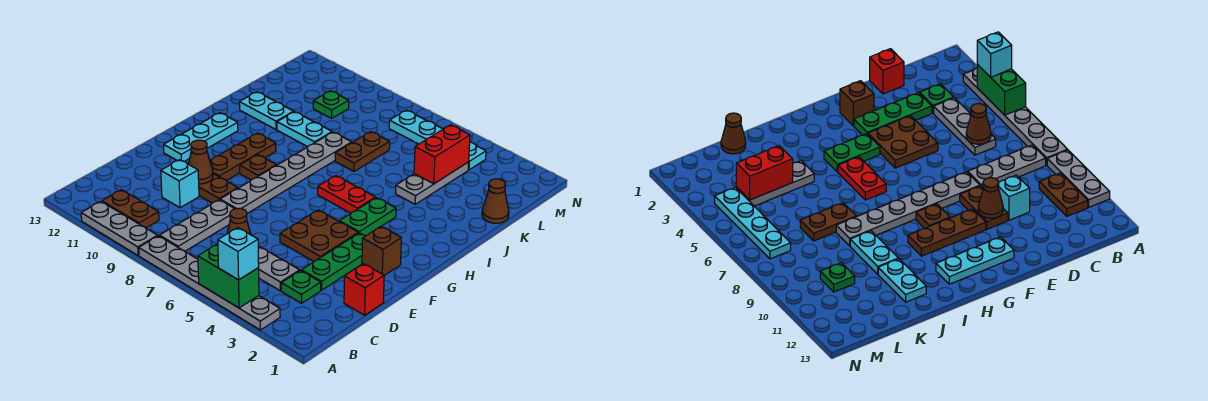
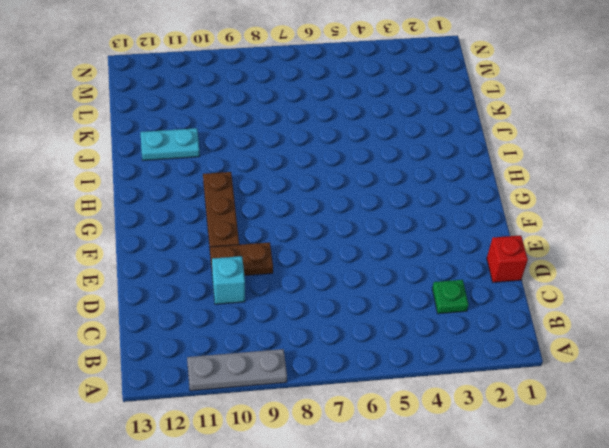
none -> grey plate A3:A8 level 1
none -> grey plate B8:D8 level 1
none -> brown plate B10:B11 level 1
none -> grey plate C4:C6 level 1

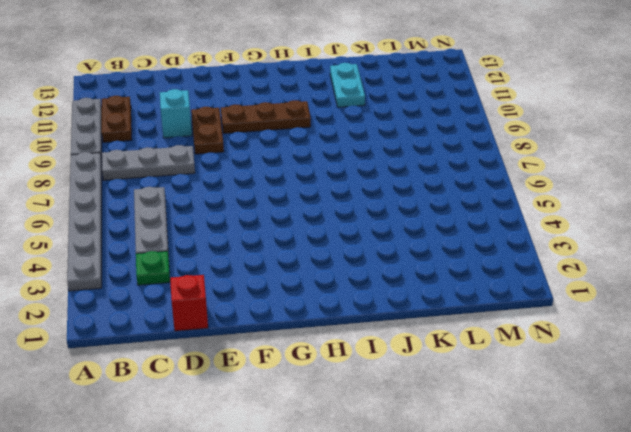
none -> green plate D3:F3 level 1
none -> brown plate E4:F5 level 1
none -> grey plate E8:J8 level 1
none -> brown brick F2 level 1

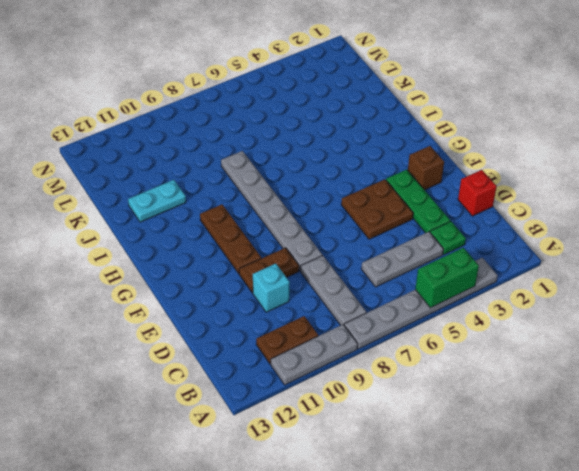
none -> cyan plate F12:H12 level 1
none -> green plate G4:H4 level 1
none -> brown plate G9 level 1
none -> red plate H5:H6 level 1

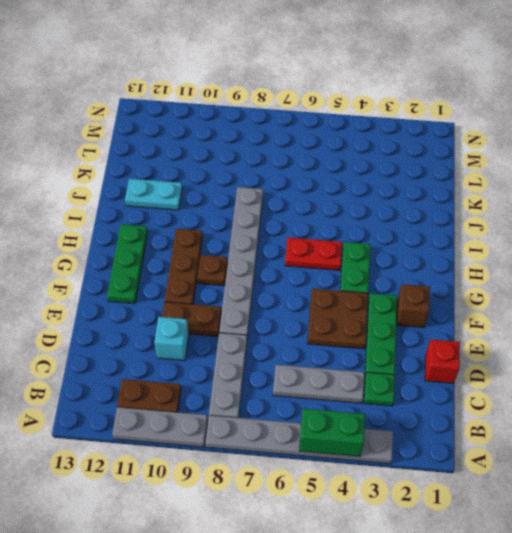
green plate F12:H12 level 1 -> cyan plate F12:H12 level 1
none -> grey plate J4:L4 level 1
none -> brown plate J7:K7 level 1
none -> cyan plate J9:J10 level 1
none -> brown cone K1 level 1

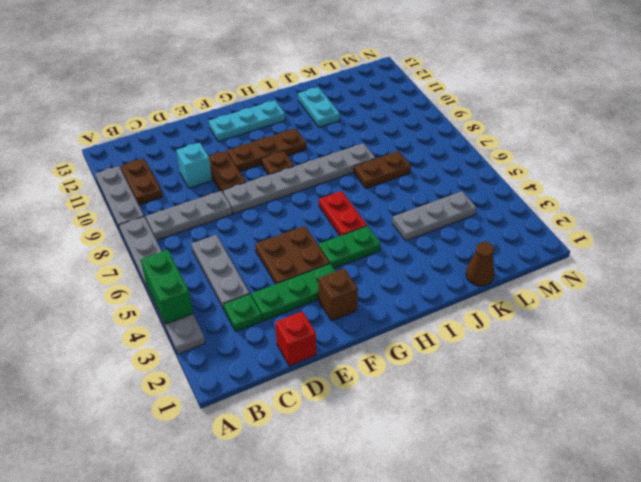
none -> cyan plate J9:J10 level 1
none -> green plate L10 level 1
none -> cyan plate M4:M7 level 1
none -> brown cone C6 level 2

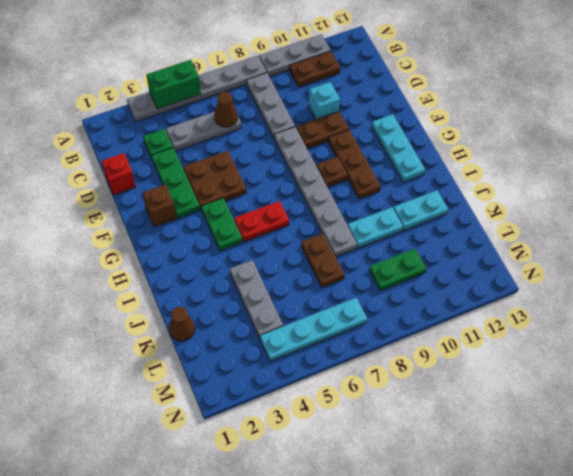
green plate L9:L10 level 1 -> green plate L10 level 1
none -> brown cone E10 level 2
none -> red brick K4:L4 level 2
none -> cyan brick A4 level 3

